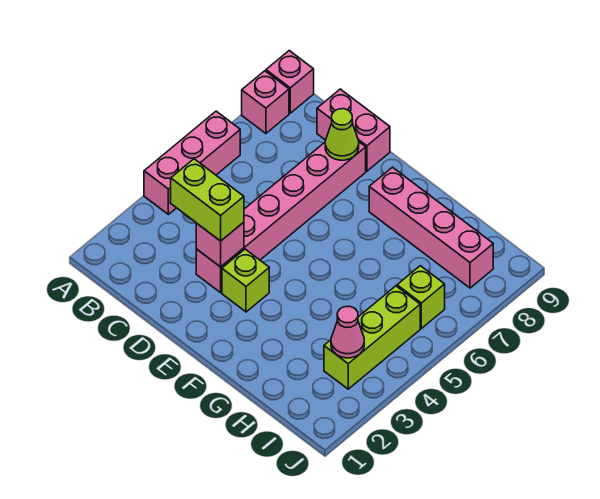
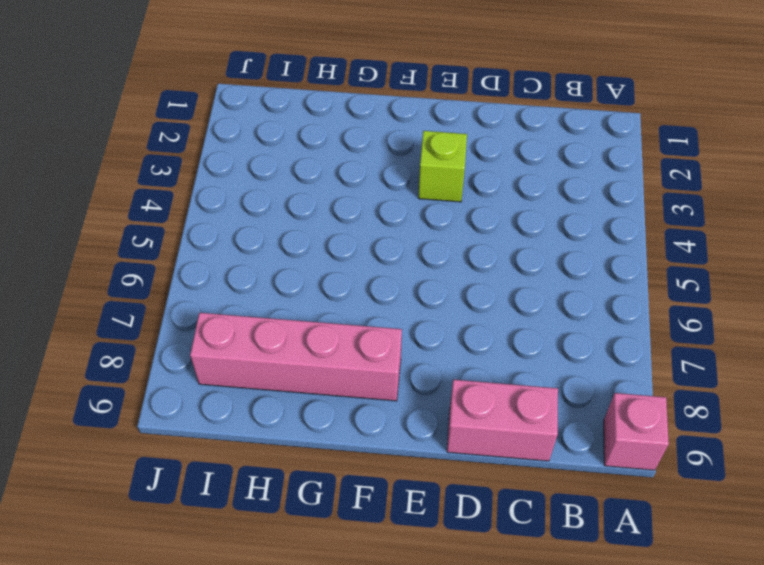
none -> pink brick A4:A6 level 1
none -> pink brick A8 level 1
none -> pink brick D3:D8 level 1

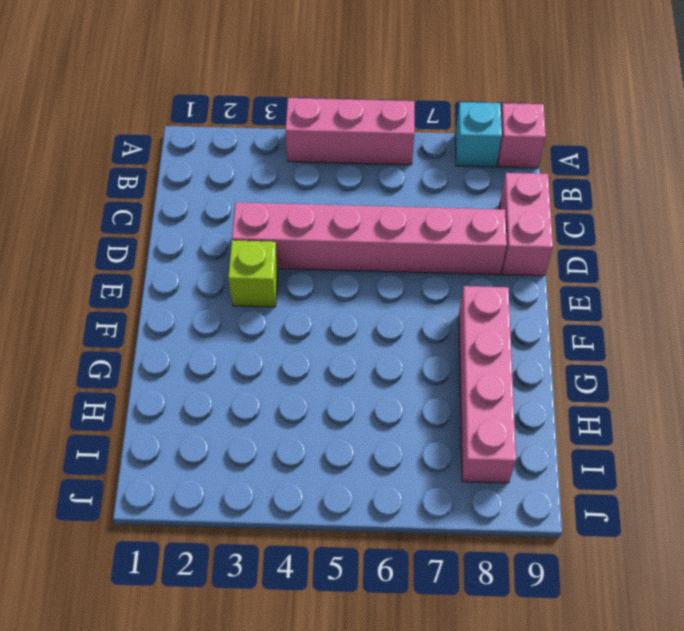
cyan brick A8 level 1 -> pink brick A8 level 1
none -> lime brick I3:I5 level 1
none -> lime brick I6 level 1
none -> pink brick D3 level 2

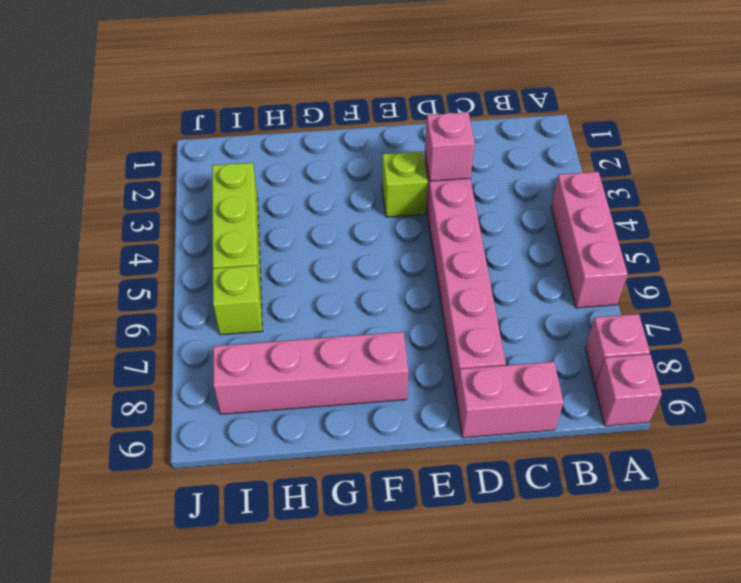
none -> lime cone D8 level 2
none -> pink cone I3 level 2
none -> lime brick C3:D3 level 3

